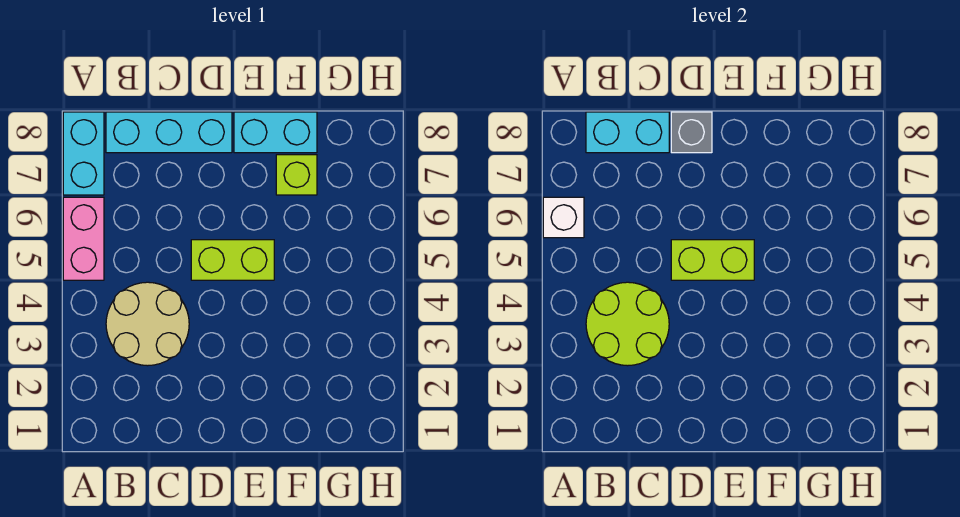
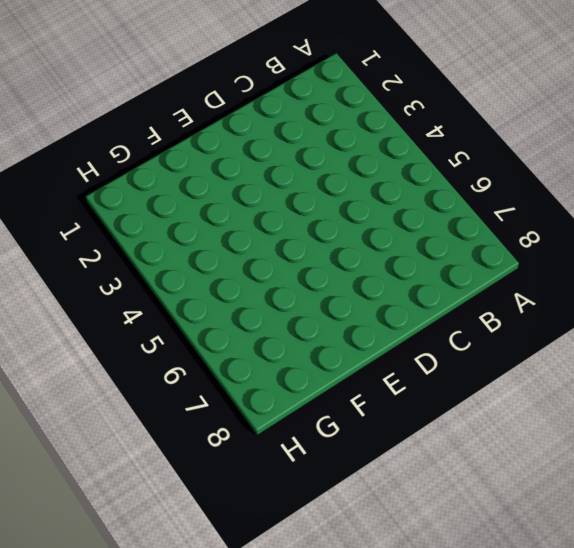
none -> pink brick A5:A6 level 1
none -> cyan brick A7:A8 level 1
none -> tan round brick B3:C4 level 1

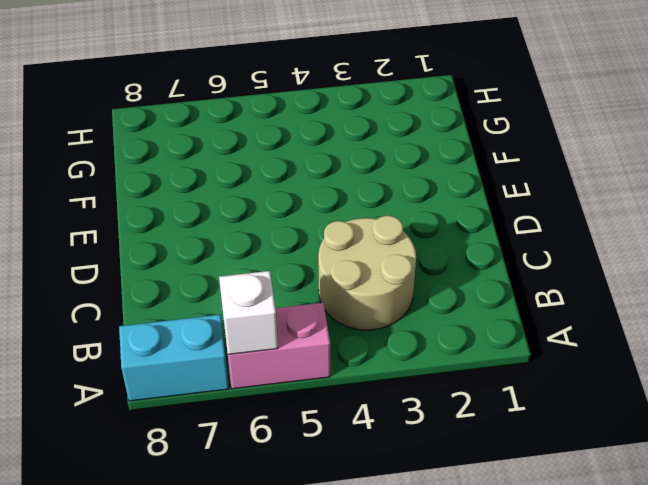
none -> cyan brick B8:D8 level 1
none -> lime brick D5:E5 level 1
none -> cyan brick E8:F8 level 1

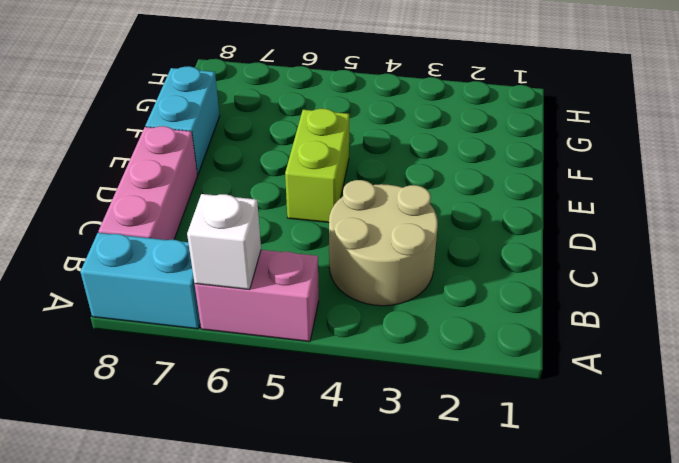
pink brick B8:D8 level 1 -> cyan brick B8:D8 level 1
none -> lime brick F7 level 1
none -> lime round brick B3:C4 level 2
none -> cyan brick B8:C8 level 2

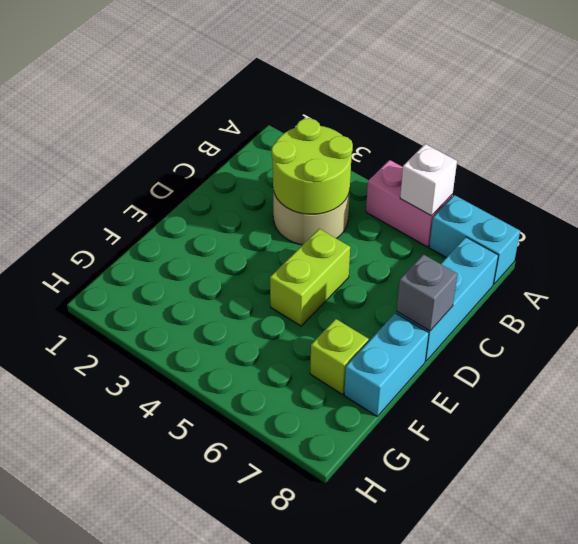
none -> cyan brick B8:C8 level 2
none -> lime brick D5:E5 level 2

